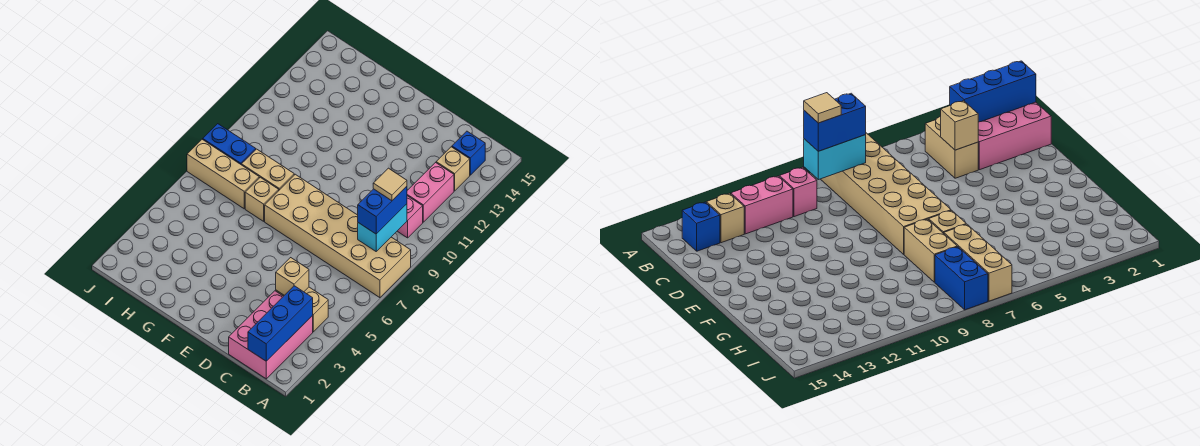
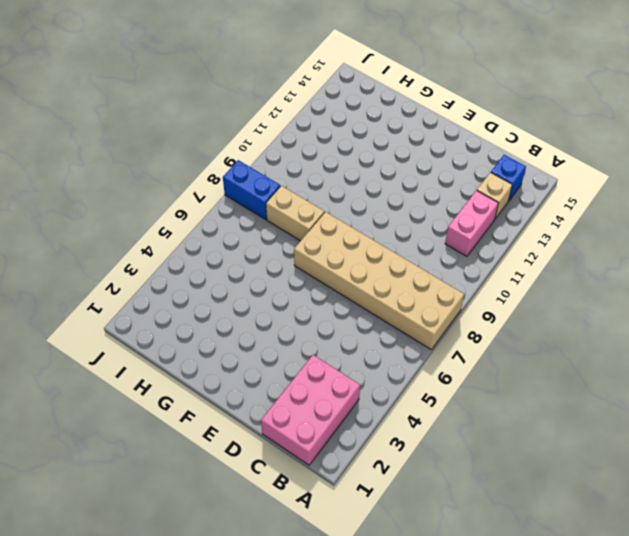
none -> tan brick B4:C4 level 1
none -> pink brick B10 level 1
none -> tan brick G7 level 1

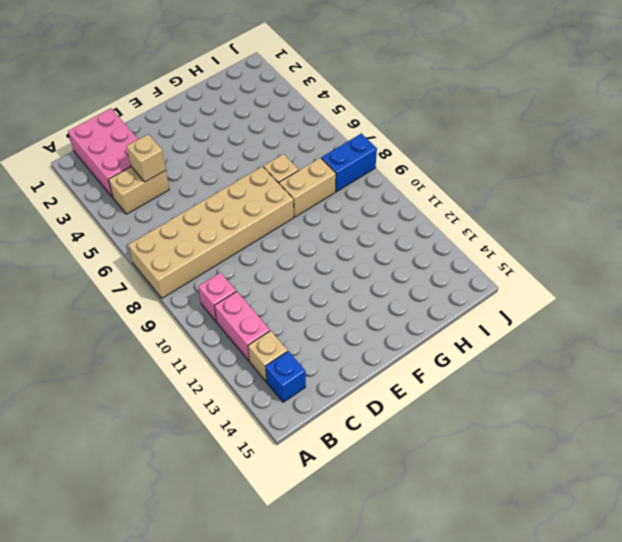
none -> tan brick H7:J7 level 1
none -> blue brick B1:B3 level 2
none -> cyan brick B8:B9 level 2

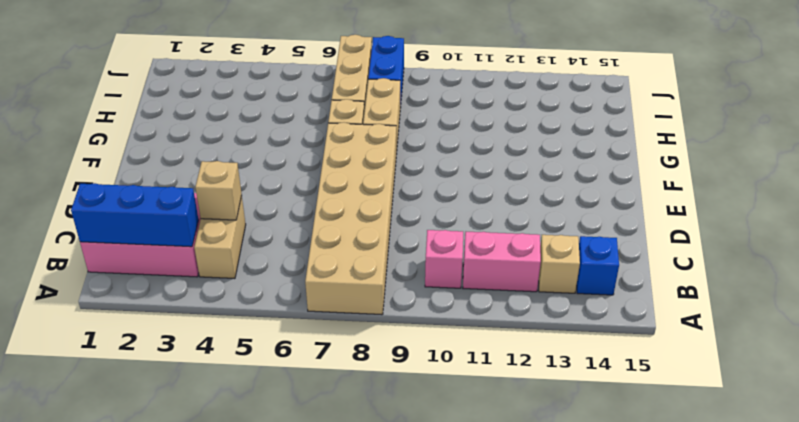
none -> cyan brick B8:B9 level 2
none -> blue brick B8:B9 level 3
none -> tan tile B9 level 4

